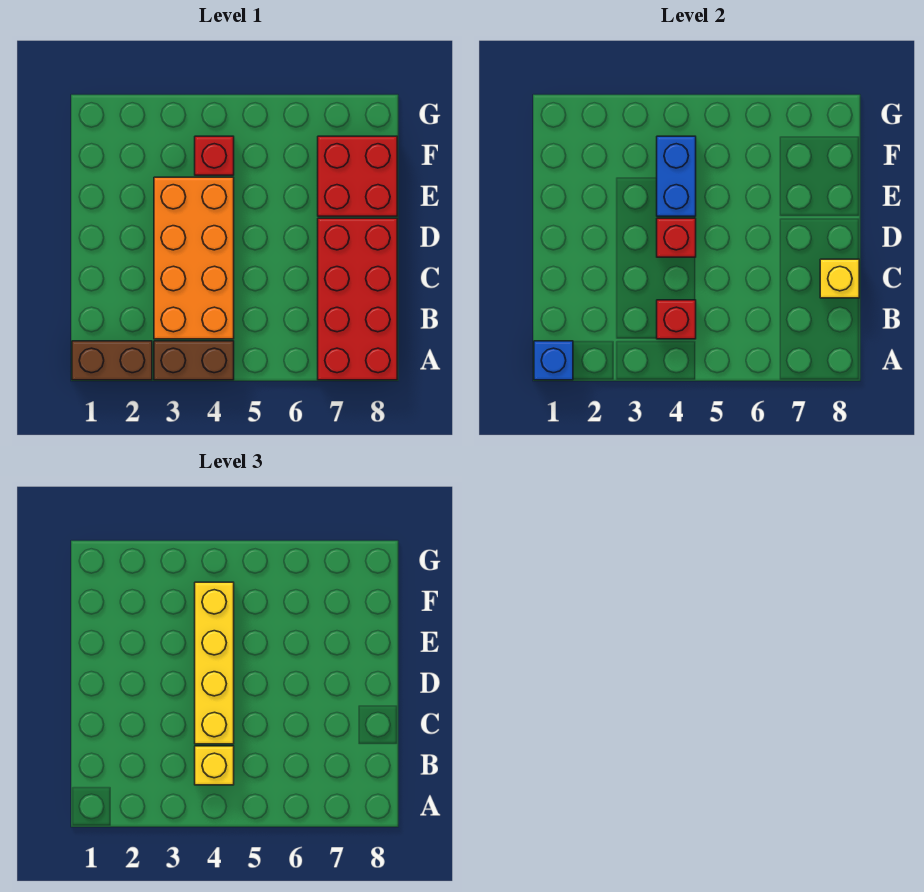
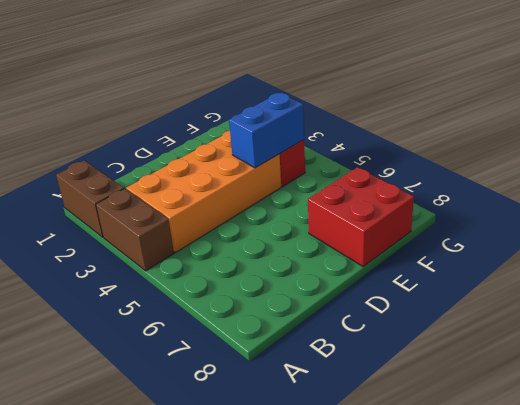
none -> red brick A7:D8 level 1
none -> blue brick A1 level 2
none -> red brick B4 level 2

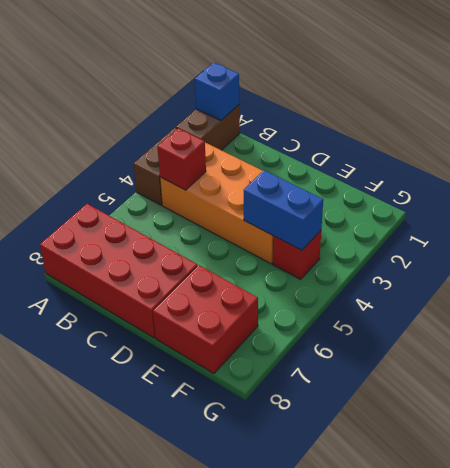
none -> yellow brick C8 level 2
none -> red brick D4 level 2
none -> yellow brick B4 level 3

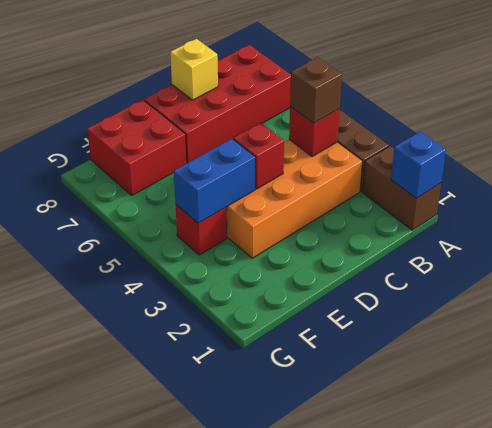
brown brick B4 level 3 -> yellow brick B4 level 3
none -> yellow brick C4:F4 level 3

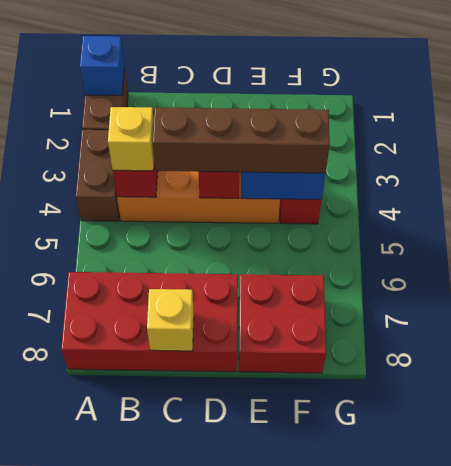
brown brick C4:F4 level 3 -> yellow brick C4:F4 level 3

